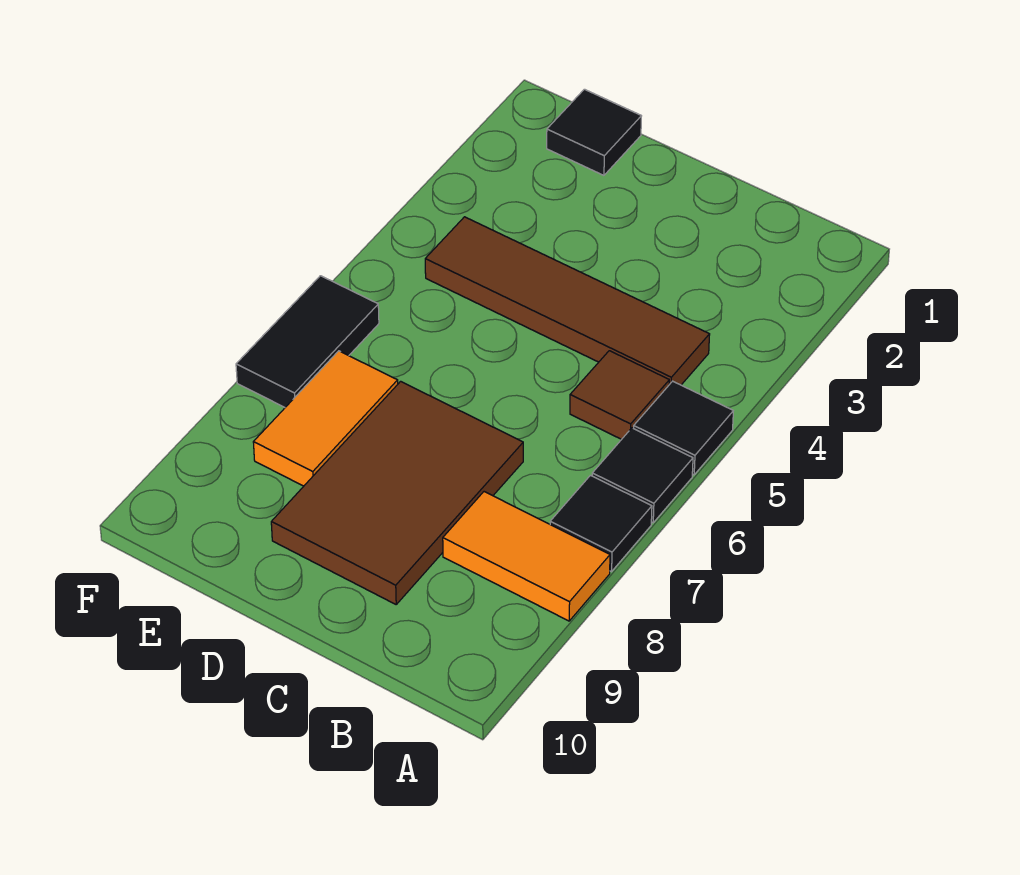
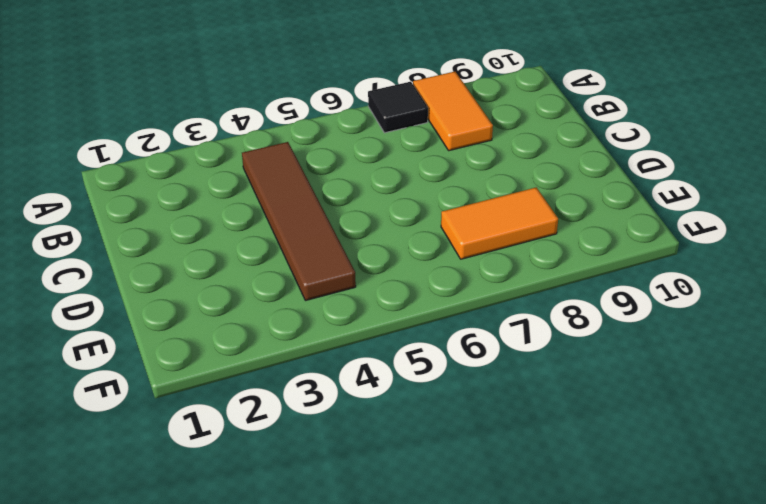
none -> black tile A5 level 1
none -> black tile A6 level 1

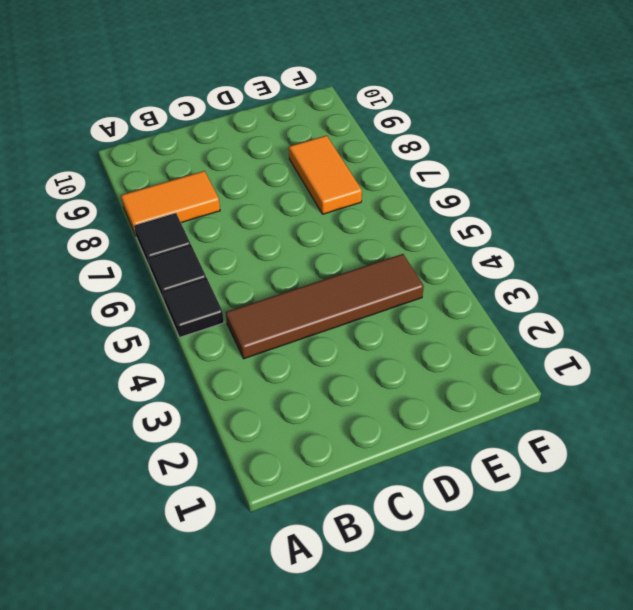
none -> brown tile B5 level 1
none -> brown tile C7:D9 level 1

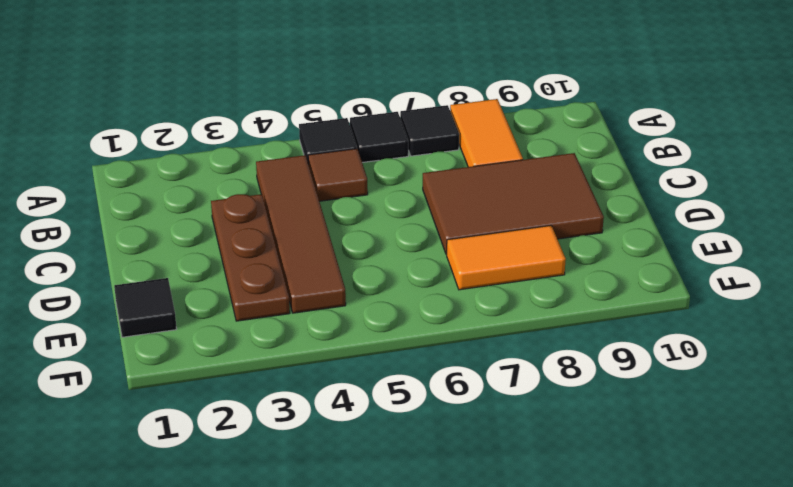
brown plate C3:E3 level 1 -> none
none -> black tile F6:F7 level 1

